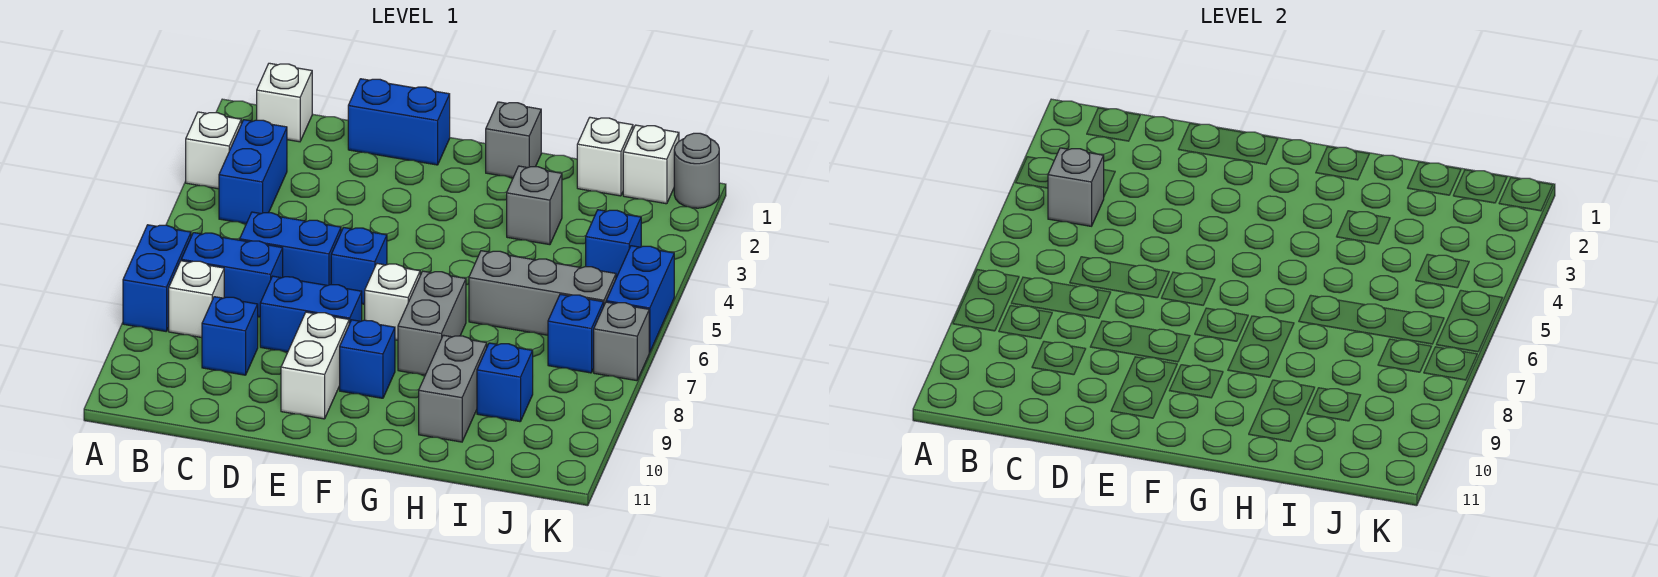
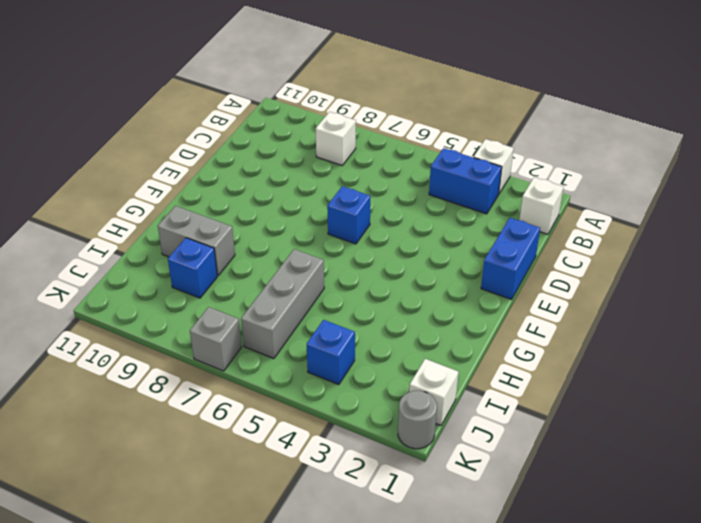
none -> blue brick A7:A8 level 1
none -> blue brick B7:C7 level 1
none -> blue brick C6:D6 level 1

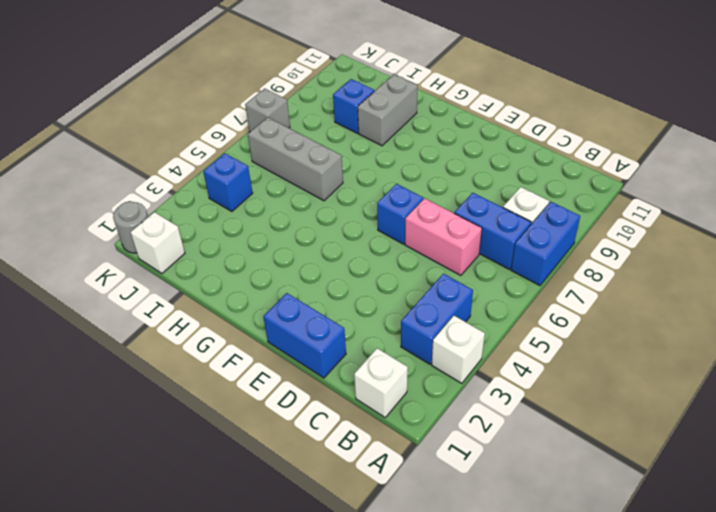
pink brick C6:D6 level 1 -> blue brick C6:D6 level 1
none -> blue brick C9 level 1
none -> blue brick D8:E8 level 1
none -> white brick E9:E10 level 1

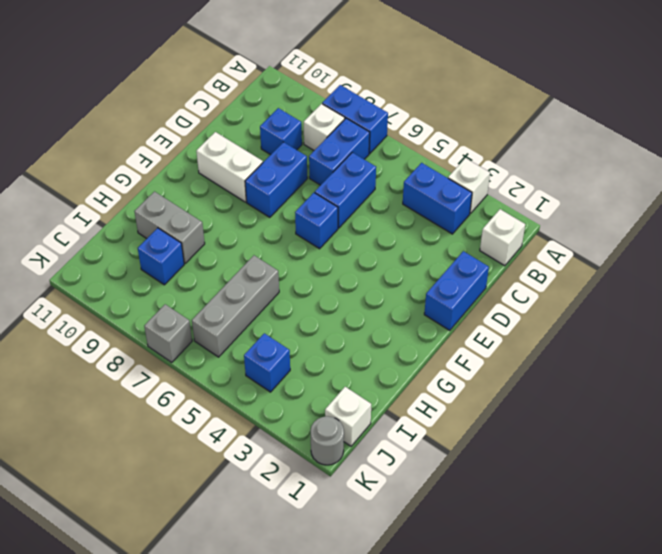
none -> white brick F7 level 1
none -> blue brick F9 level 1
none -> grey brick G1 level 1

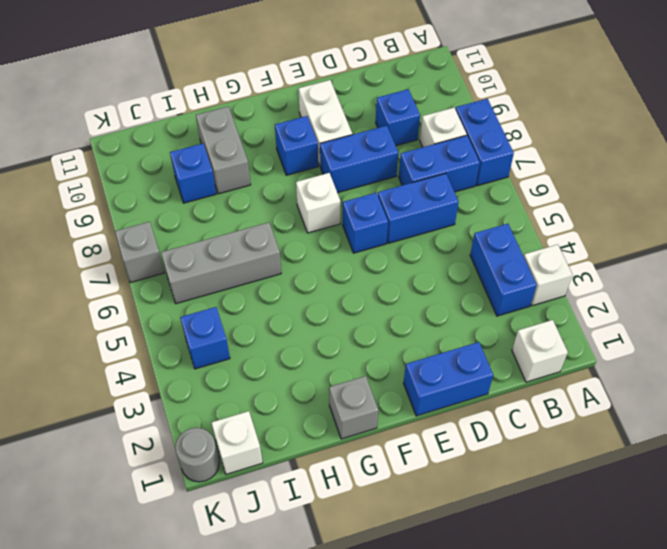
none -> grey brick G7:G8 level 1
none -> grey brick H3 level 1
none -> white brick I1 level 1

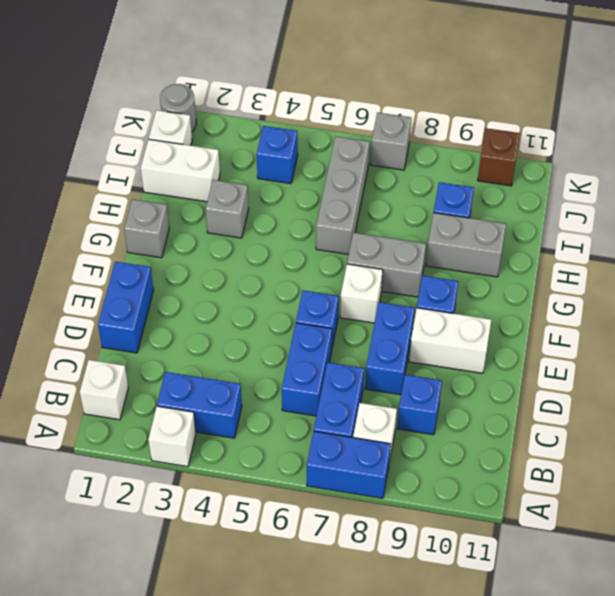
white brick I1:I2 level 1 -> white brick I1 level 1
brown brick K10 level 1 -> none
none -> blue brick J7 level 1
none -> blue brick K5:K6 level 1
none -> grey brick B4 level 2

